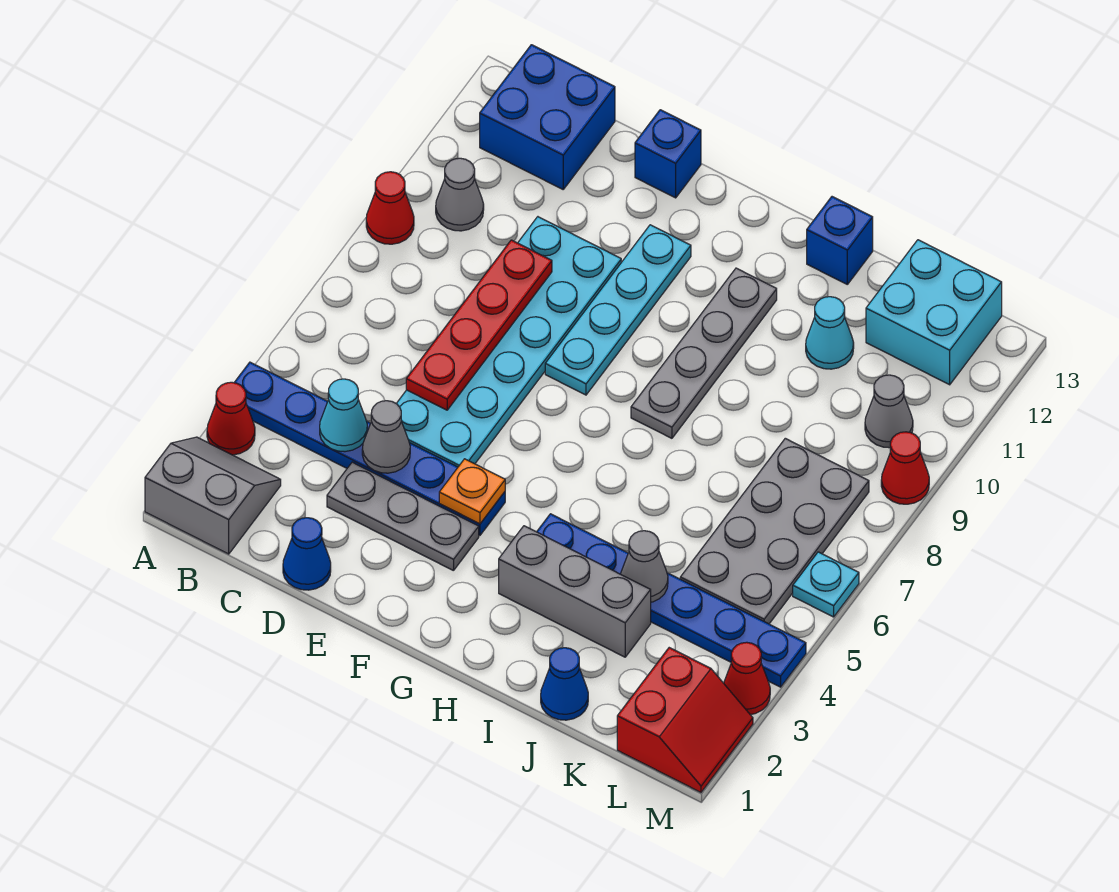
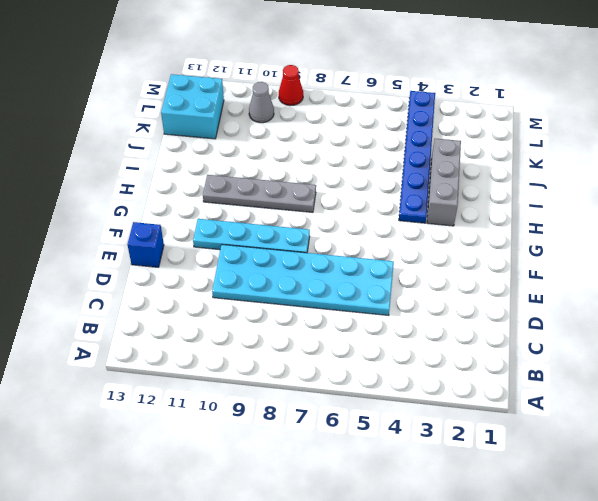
none -> grey slope A1:B2 level 1 top 1
none -> red cone A3 level 1
none -> blue plate A4:F4 level 1

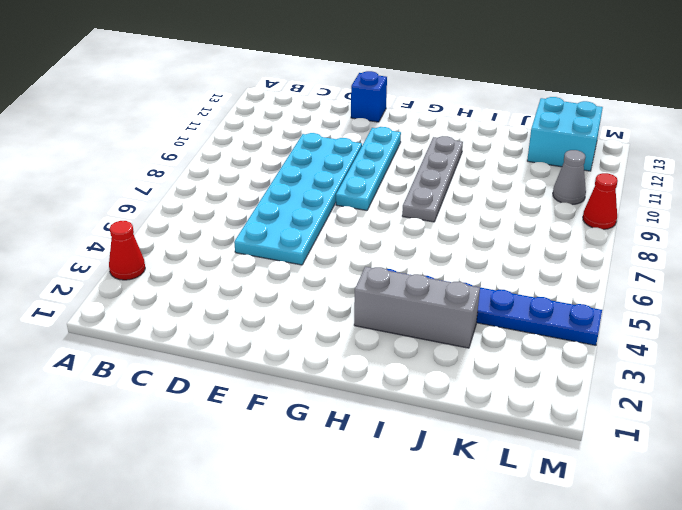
none -> grey slope A1:B2 level 1 top 1
none -> blue plate A4:F4 level 1
none -> red cone A9 level 1

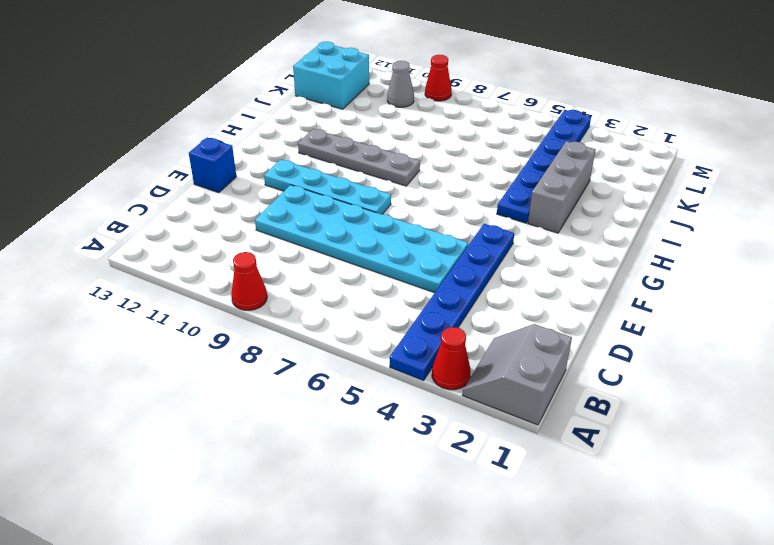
none -> grey cone B10 level 1
none -> blue brick B12:C13 level 1
none -> blue cone D1 level 1

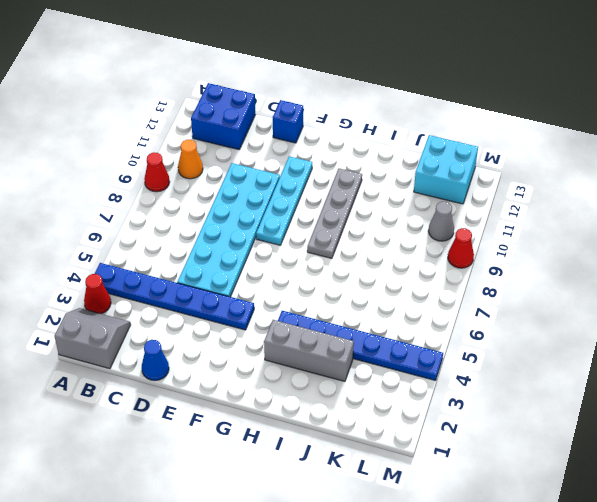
orange cone B10 level 1 -> grey cone B10 level 1
none -> grey plate D3:F3 level 1
none -> blue brick I13 level 1
none -> blue cone J1 level 1

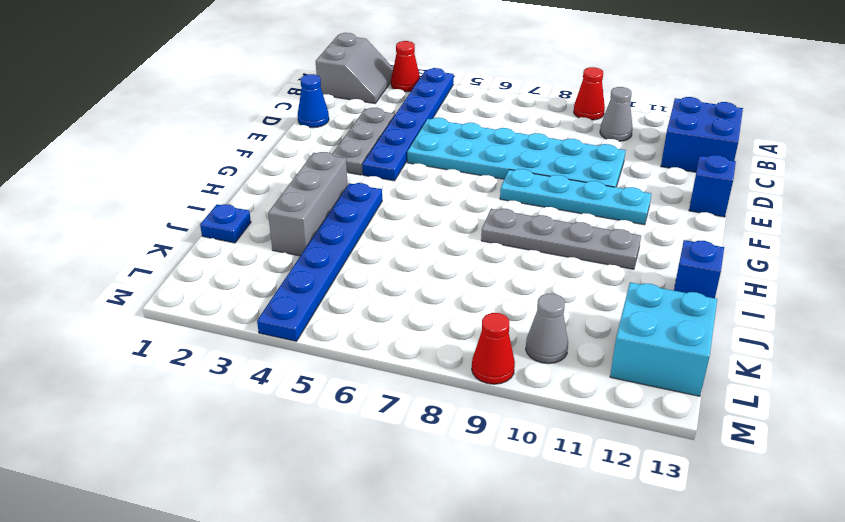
blue plate J1 level 1 -> blue cone J1 level 1
none -> cyan cone J11 level 1
none -> grey plate K5:L8 level 1
none -> red slope L1:M2 level 1 top L

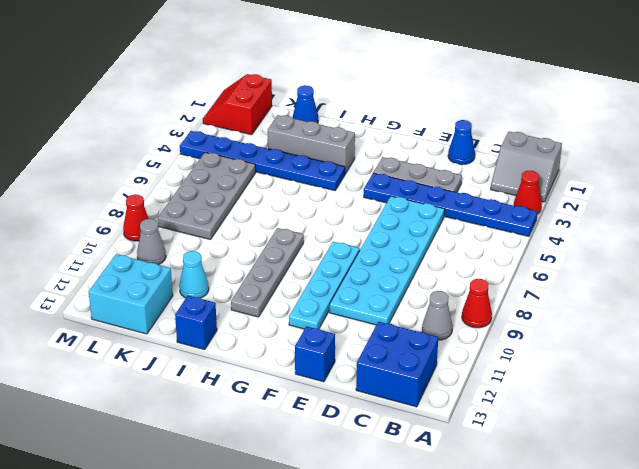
none -> red cone M3 level 1
none -> cyan plate M6 level 1
none -> cyan cone C4 level 2

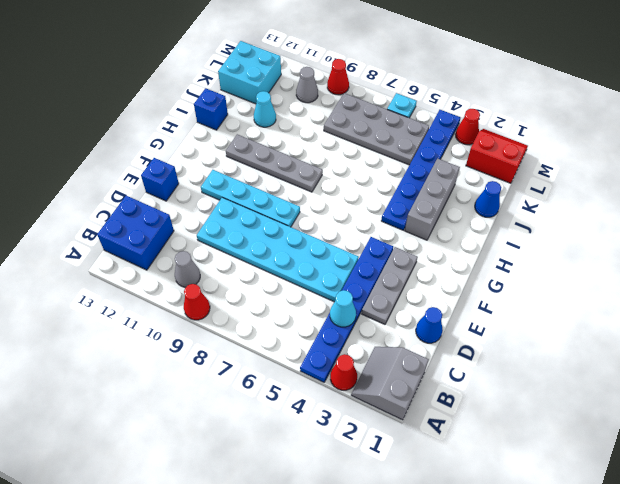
none -> grey cone D4 level 2
none -> red plate D6:D9 level 2
none -> orange plate F4 level 2

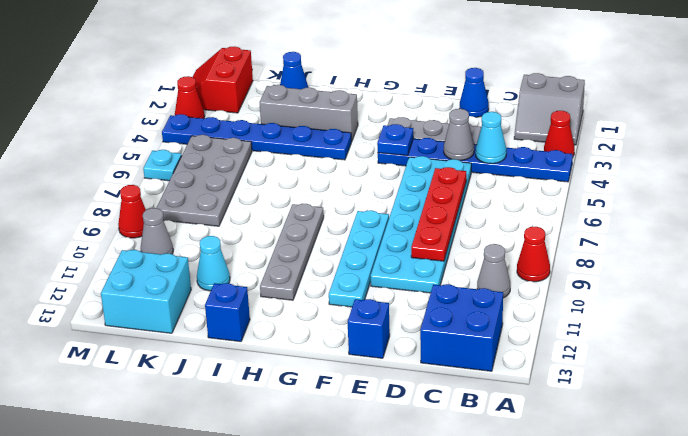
blue plate F4 level 2 -> orange plate F4 level 2
none -> grey cone J4 level 2

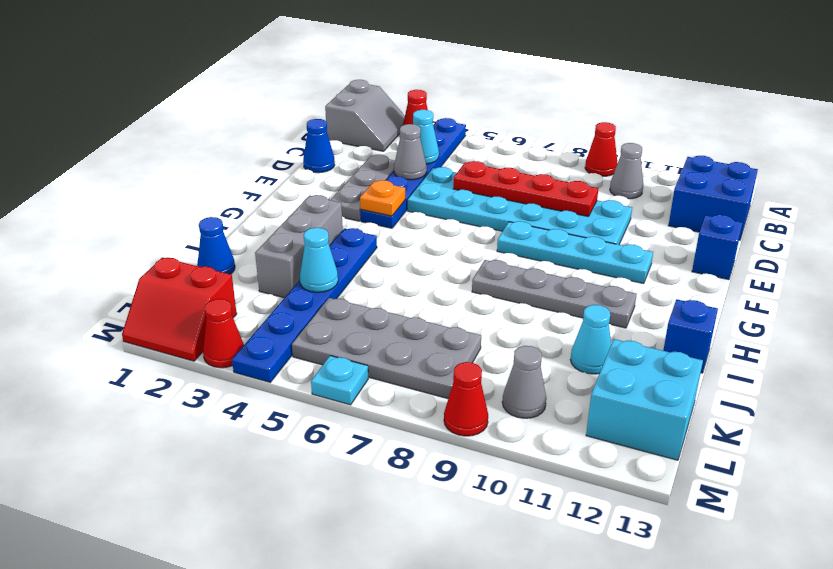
cyan cone J4 level 2 -> grey cone J4 level 2

